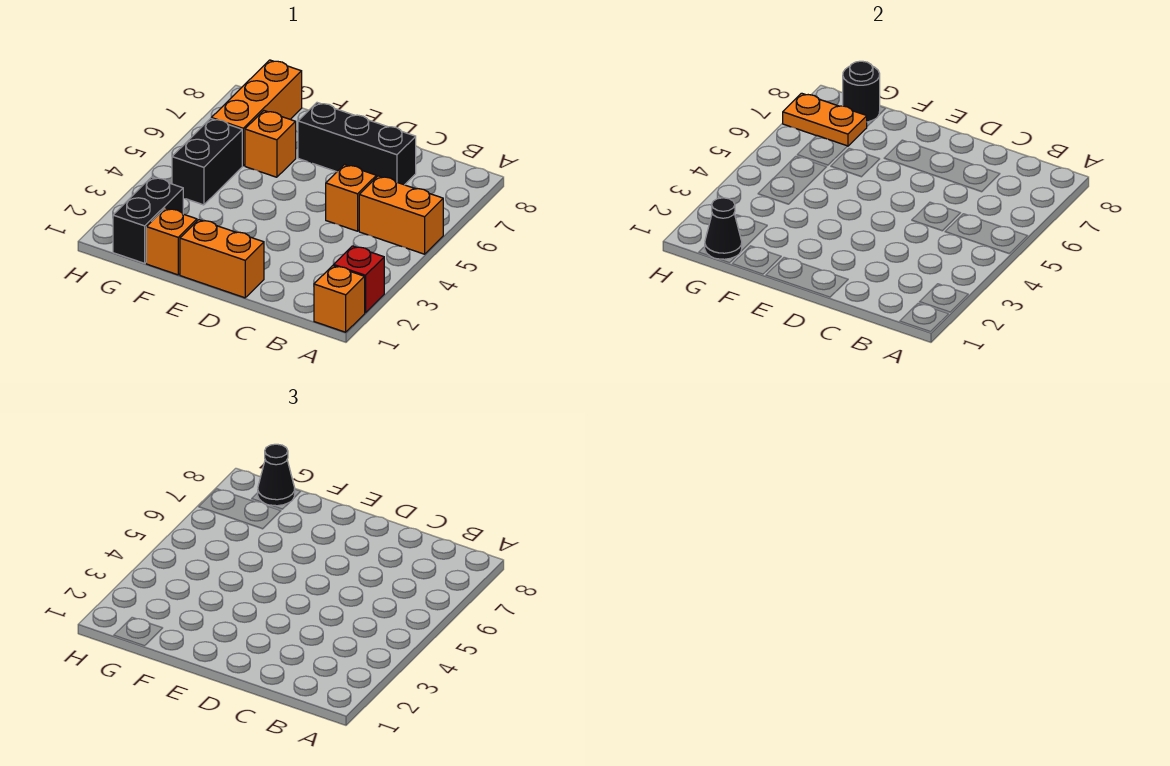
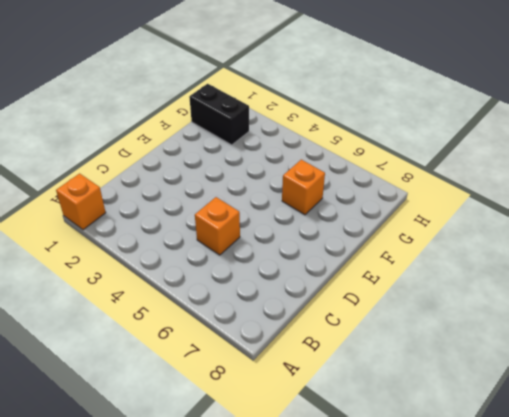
none -> red brick A2 level 1
none -> orange brick A5:B5 level 1
none -> black brick C7:E7 level 1

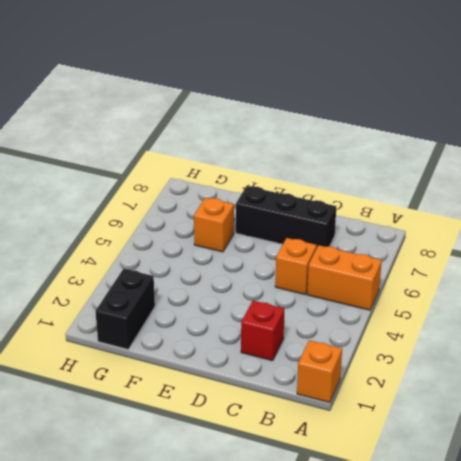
red brick C2 level 1 -> red brick A2 level 1
none -> orange brick D1:E1 level 1
none -> orange brick F1 level 1
none -> black brick G4:G5 level 1

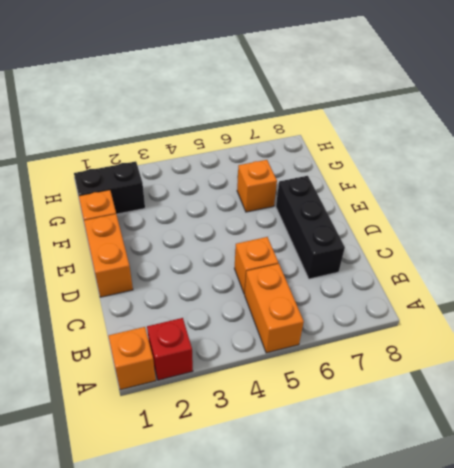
none -> black brick G4:G5 level 1
none -> orange brick G6:G8 level 1
none -> black cone G1 level 2

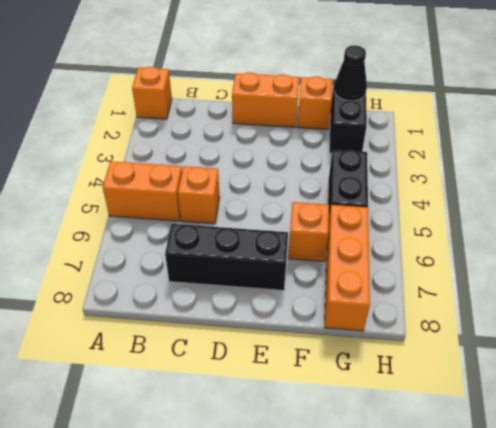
none -> red brick A2 level 1
none -> orange plate G7:H7 level 2
none -> black round brick G8 level 2

